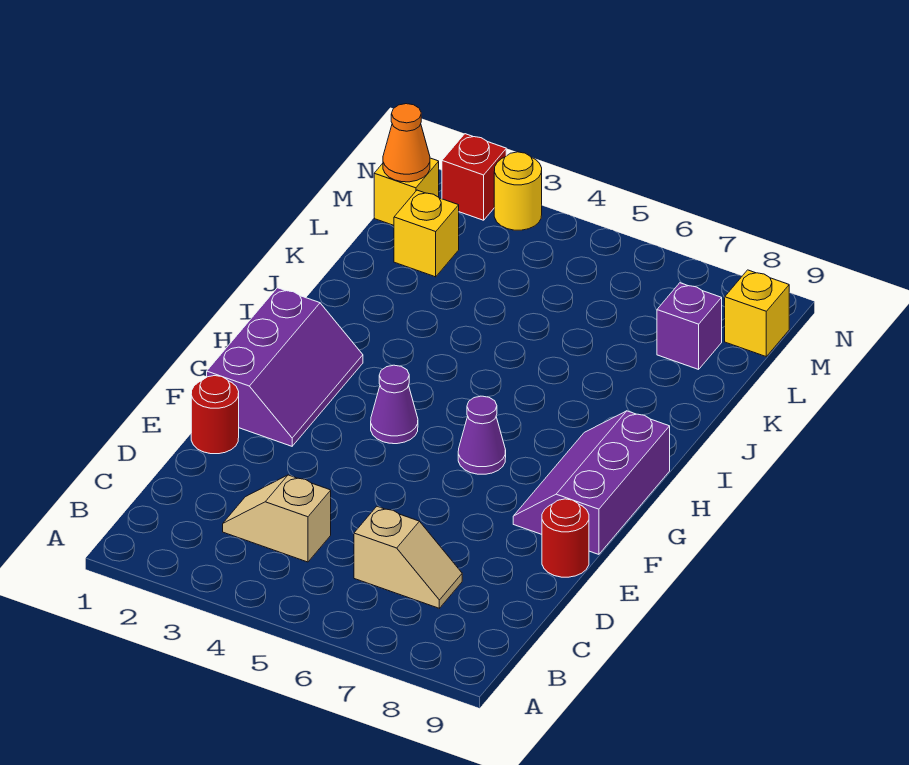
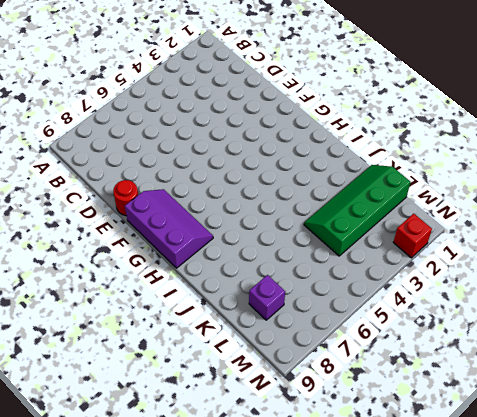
green slope K1:L4 level 1 top L -> yellow brick L2 level 1
none -> tan slope C3:C4 level 1 top 4
none -> tan slope C6:C7 level 1 top 6
none -> red round brick E1 level 1

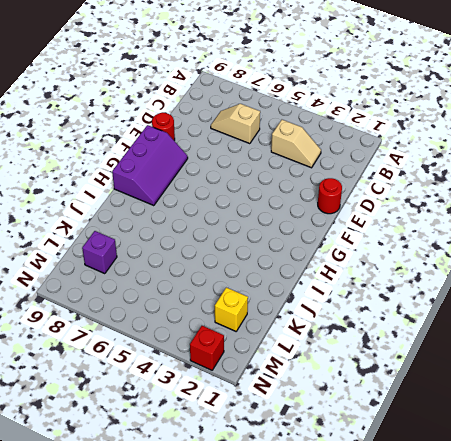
none -> purple slope F1:H2 level 1 top 1
none -> purple cone G4 level 1
none -> purple cone G6 level 1

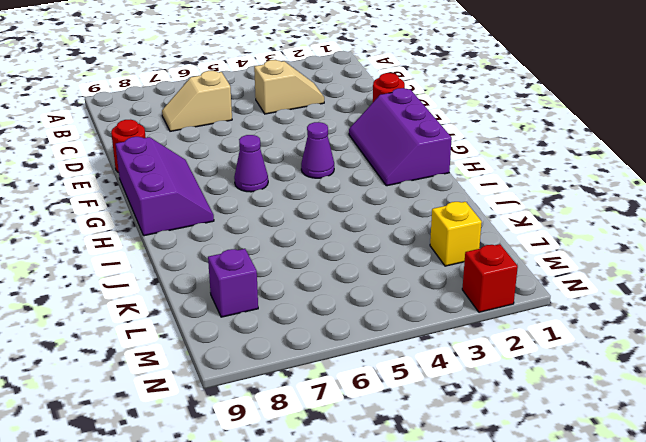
none -> yellow brick M1 level 1
none -> yellow brick M9 level 1
none -> yellow round brick N3 level 1

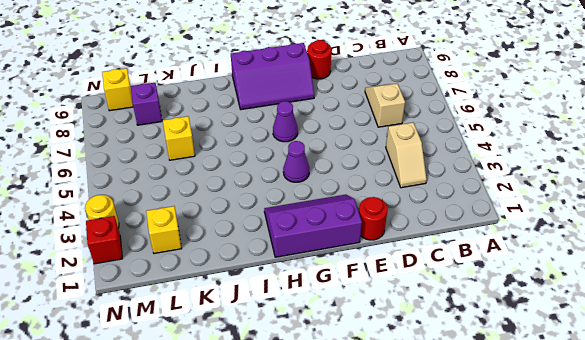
yellow brick K6 level 1 -> yellow brick M1 level 1
none -> orange cone M1 level 2

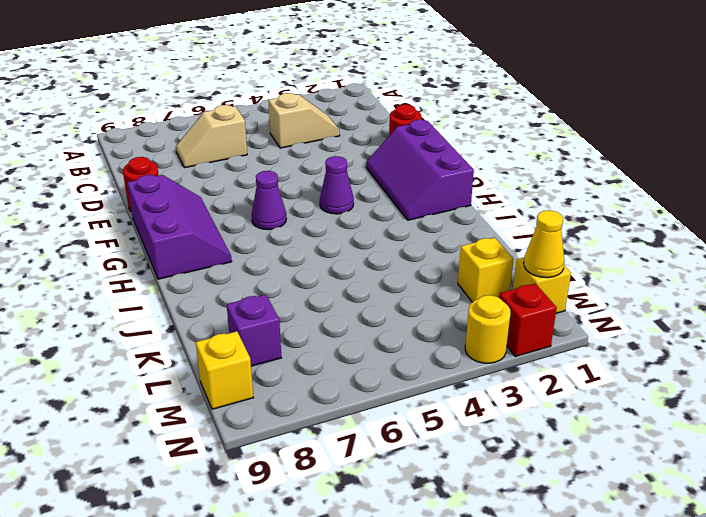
yellow cone M1 level 2 -> orange cone M1 level 2

